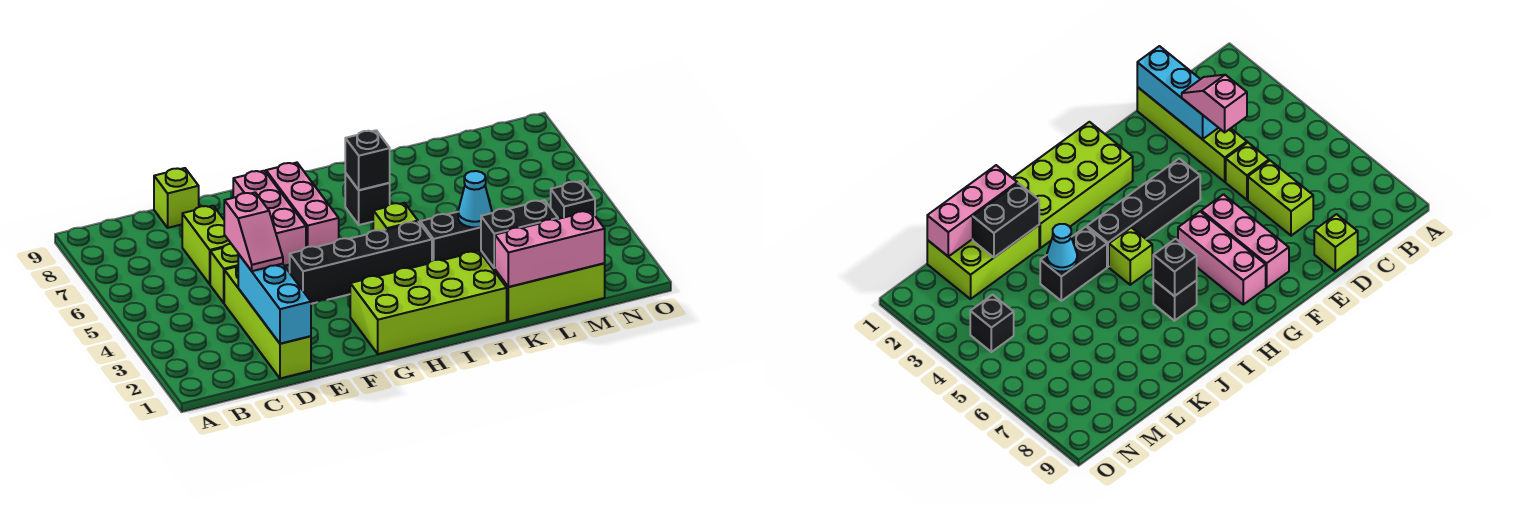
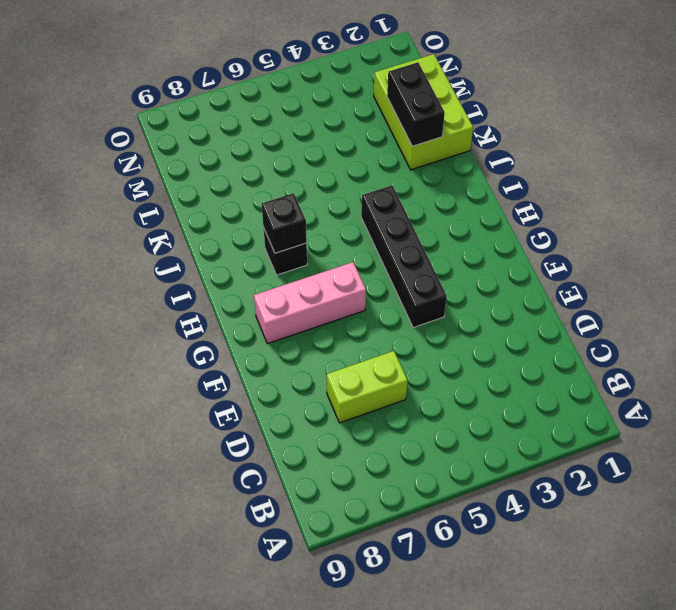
none -> lime brick D1:D4 level 1
none -> lime brick D5 level 1
none -> lime brick D9 level 1

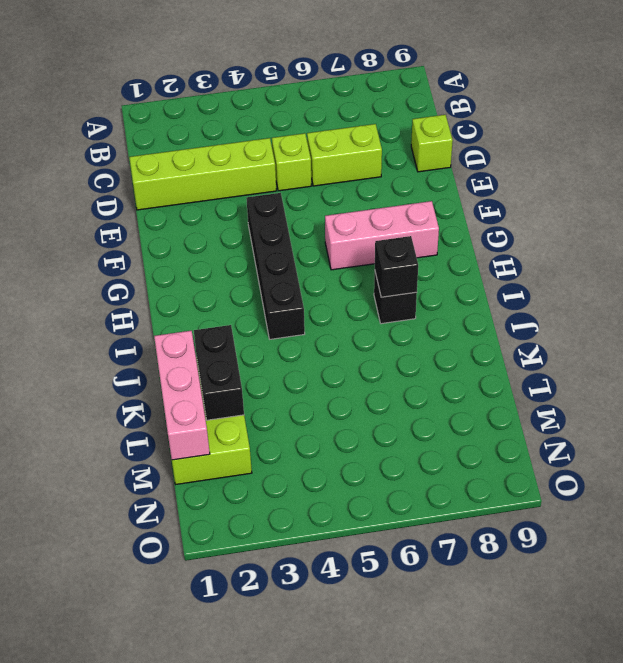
none -> pink brick F6:F8 level 1
none -> lime brick G1:J2 level 1
none -> lime brick I5 level 1

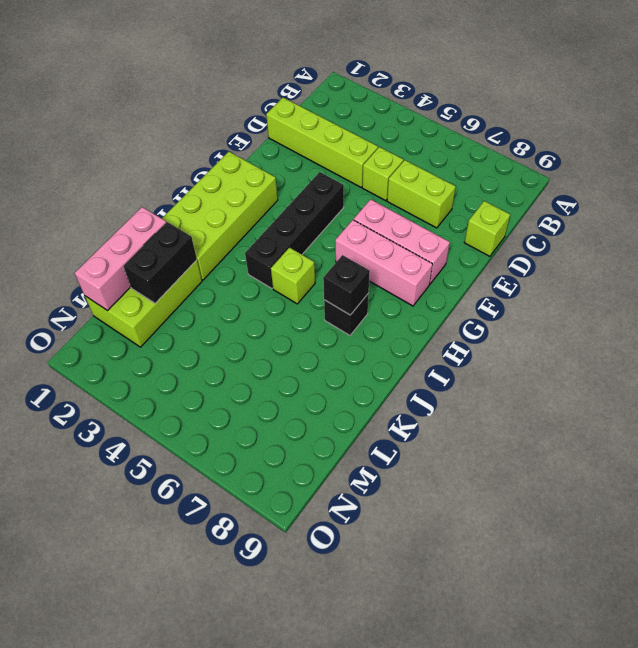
none -> black brick J4:K4 level 1
none -> black brick N4 level 1
none -> cyan brick D1:D3 level 2

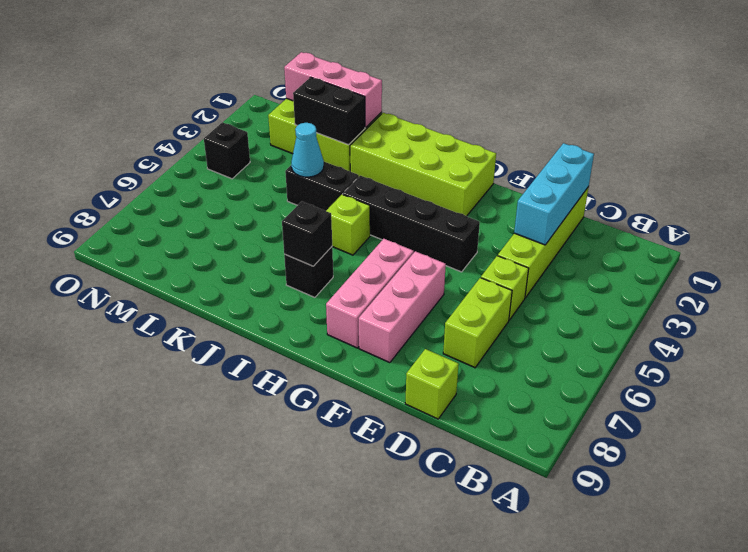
none -> pink slope D3:D4 level 3 top 4

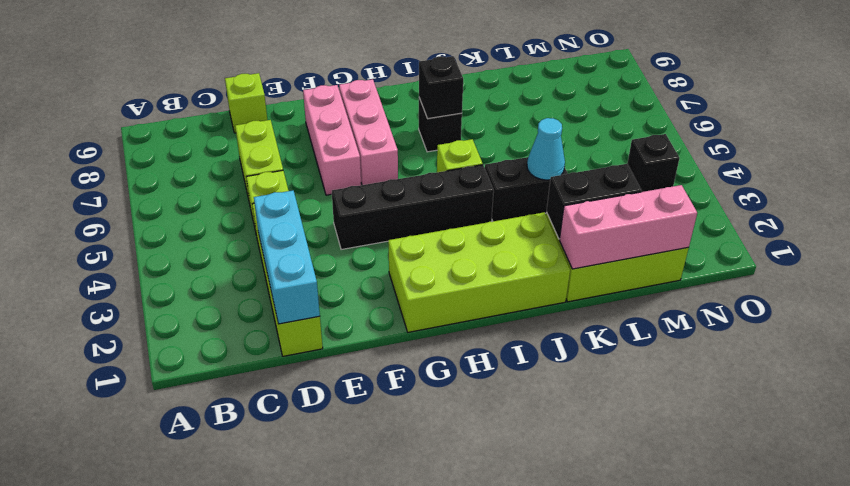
none -> pink slope D3:D4 level 3 top 4

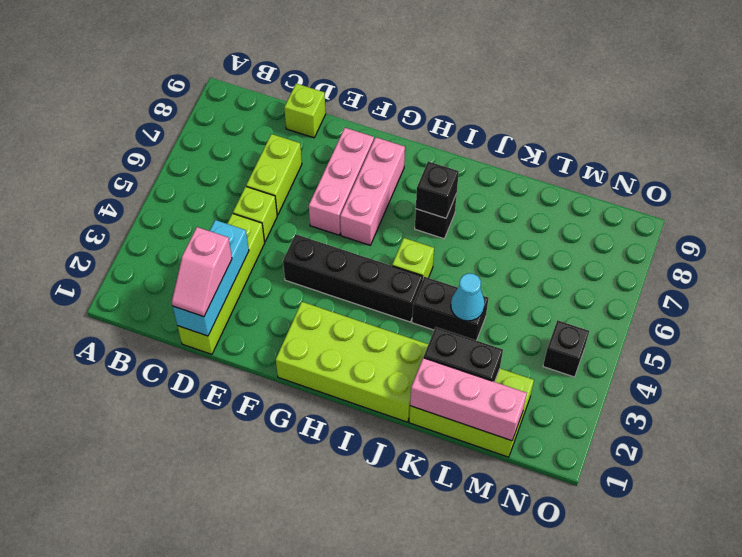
pink slope D1:D2 level 3 top 2 -> pink slope D3:D4 level 3 top 4

